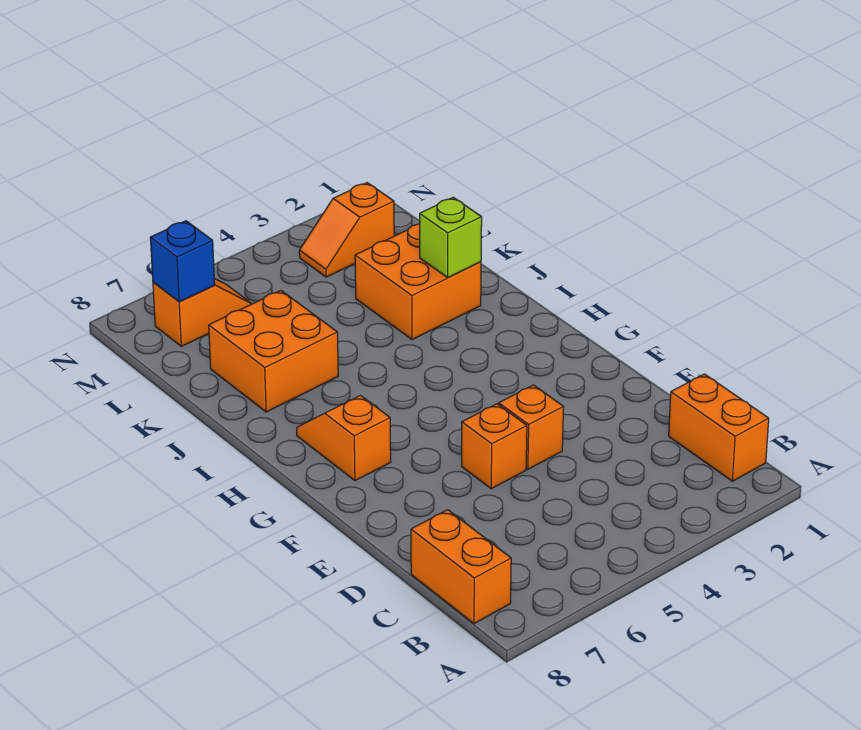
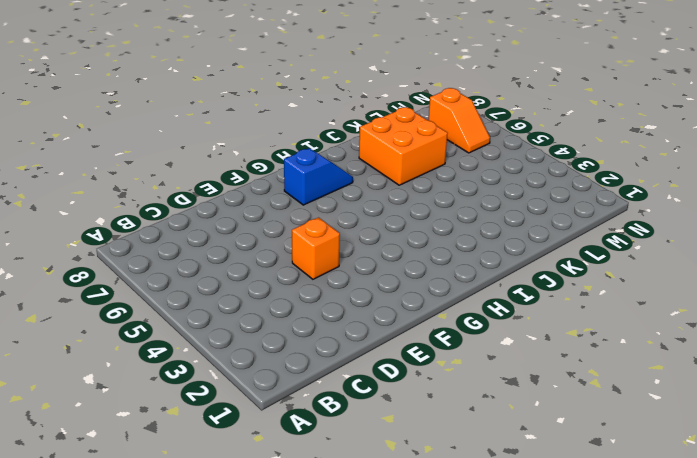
blue slope G7:H7 level 1 top G -> orange slope G7:H7 level 1 top G
none -> orange brick B1:C1 level 1
none -> orange brick B8:C8 level 1

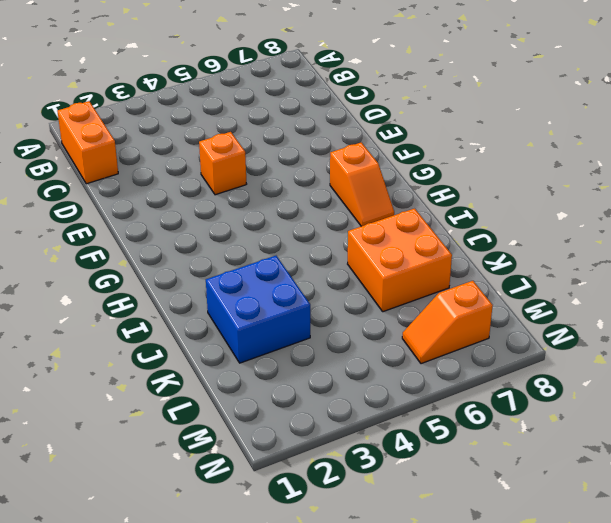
blue brick J2:K3 level 1 -> orange brick J2:K3 level 1
none -> orange brick B8:C8 level 1
none -> orange brick E5 level 1

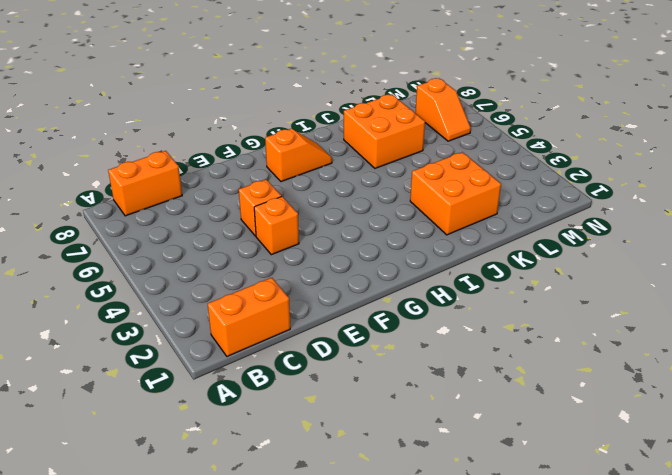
none -> orange slope M2:M3 level 1 top 2
none -> lime brick J2 level 2

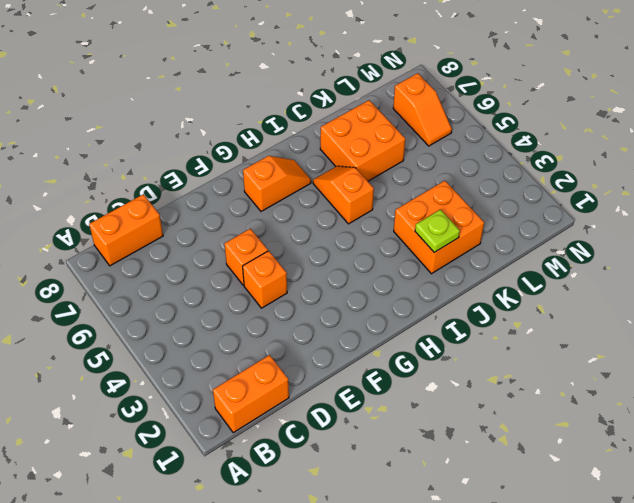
orange slope I5:I6 level 1 top 5 -> orange slope M2:M3 level 1 top 2
lime plate J2 level 2 -> lime brick J2 level 2
none -> blue brick M7 level 2

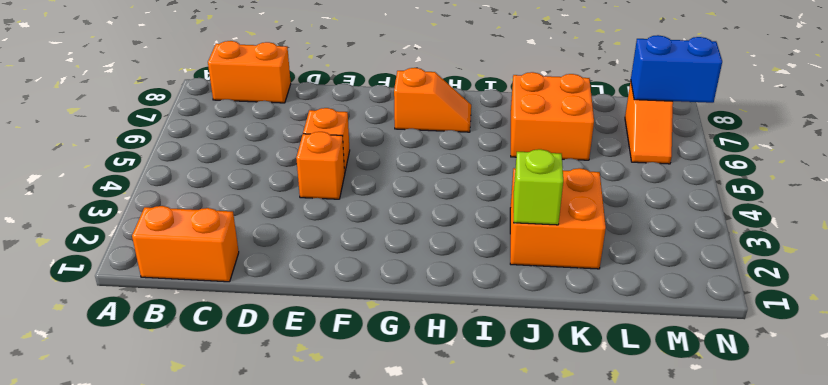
blue brick M7:N7 level 2 -> blue brick M7 level 2
none -> orange slope M2:M3 level 1 top 2

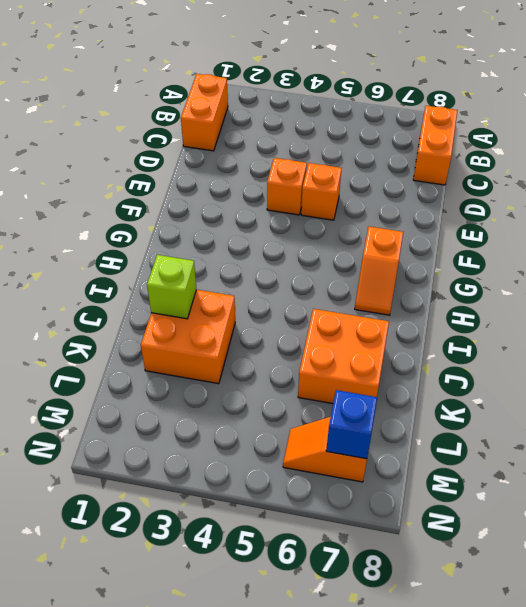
none -> orange slope M2:M3 level 1 top 2

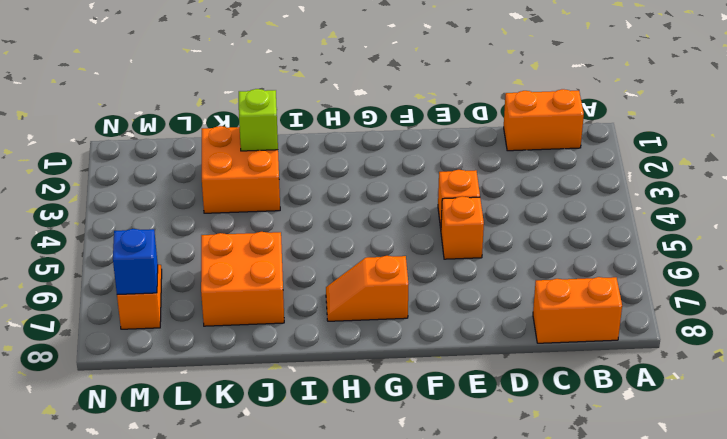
none -> orange slope M2:M3 level 1 top 2

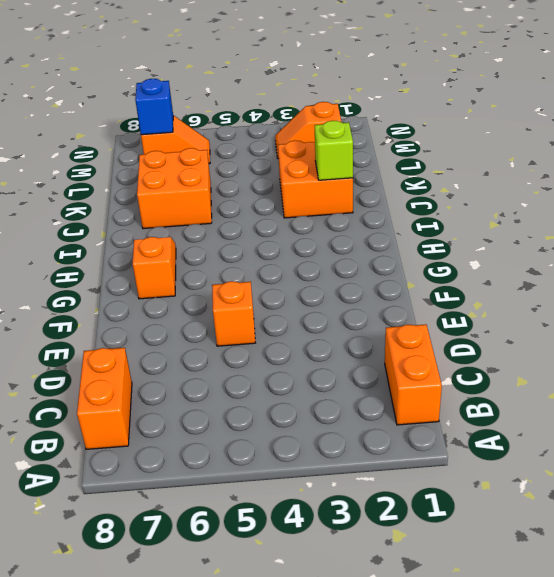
none -> orange brick E4 level 1

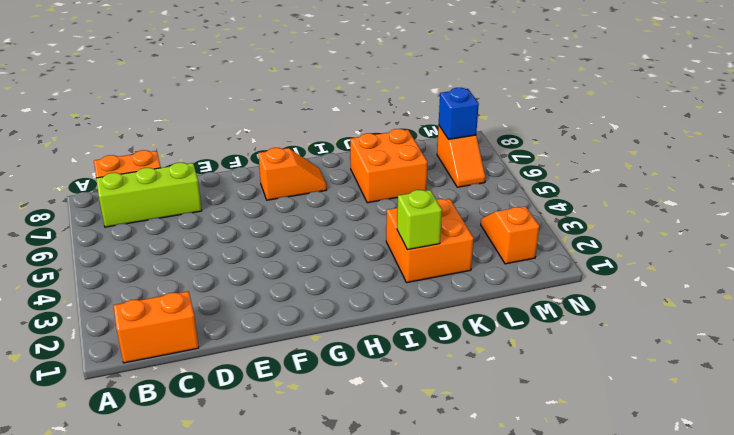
lime brick B7:D7 level 1 -> none
none -> orange brick E4 level 1
none -> orange brick E5 level 1

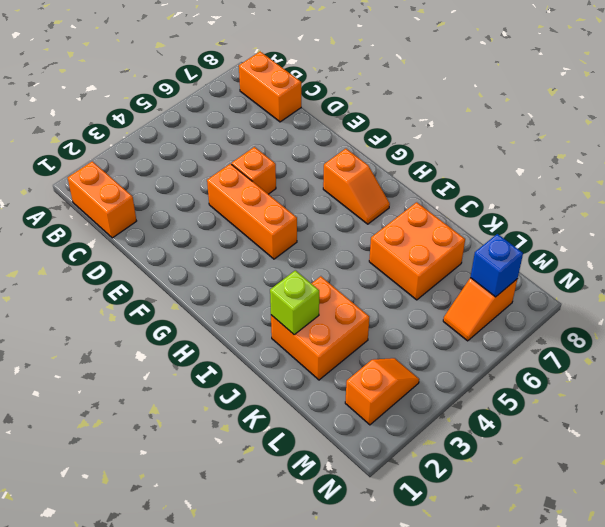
orange brick E4:G4 level 1 -> orange brick E4 level 1

